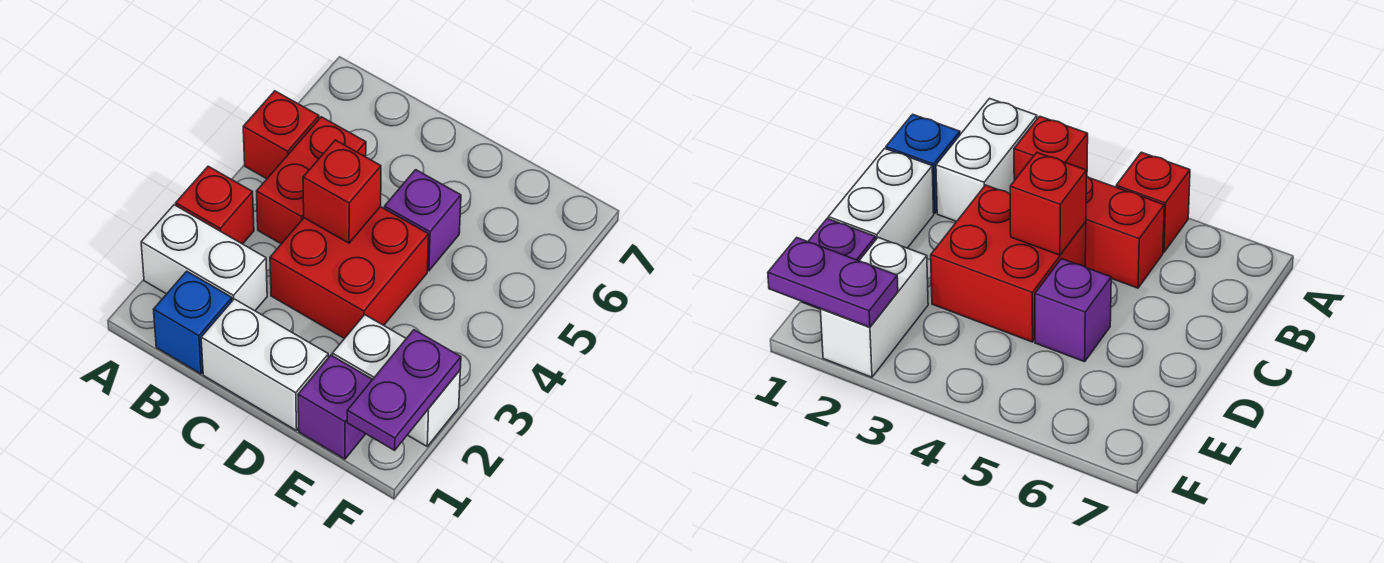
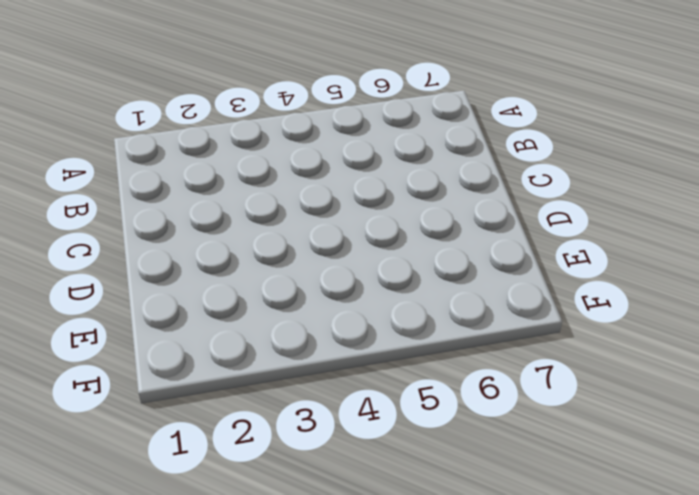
none -> white brick A2:B2 level 1
none -> red brick A3 level 1
none -> red brick A5 level 1

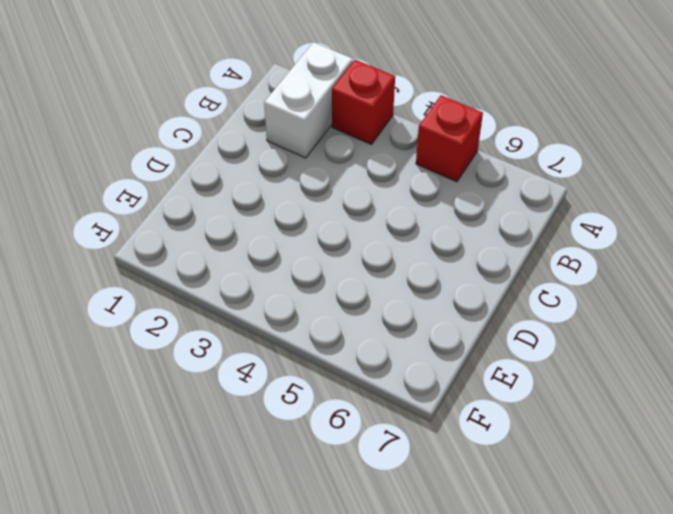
none -> blue brick B1 level 1
none -> red brick B4:B5 level 1
none -> white brick C1:D1 level 1

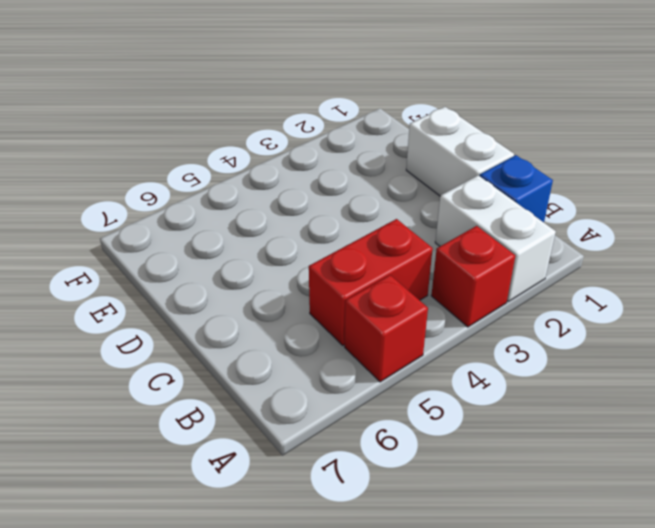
none -> red brick C3:D4 level 1
none -> purple brick D5 level 1
none -> purple brick E1 level 1

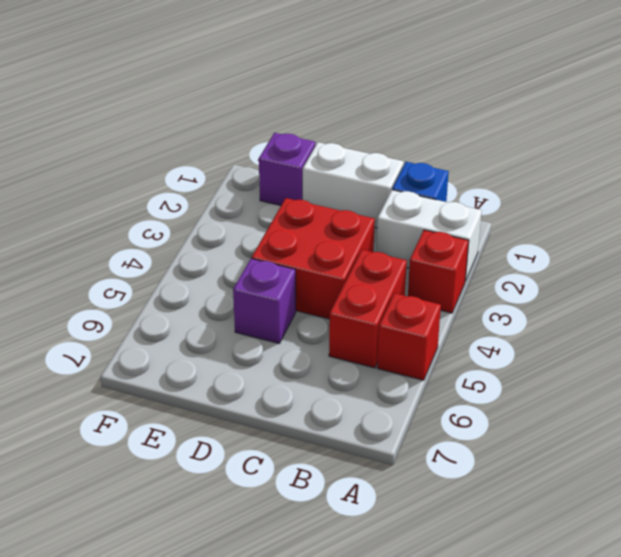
none -> white brick E2:F2 level 1
none -> red brick C4 level 2
none -> purple plate F1:F2 level 2

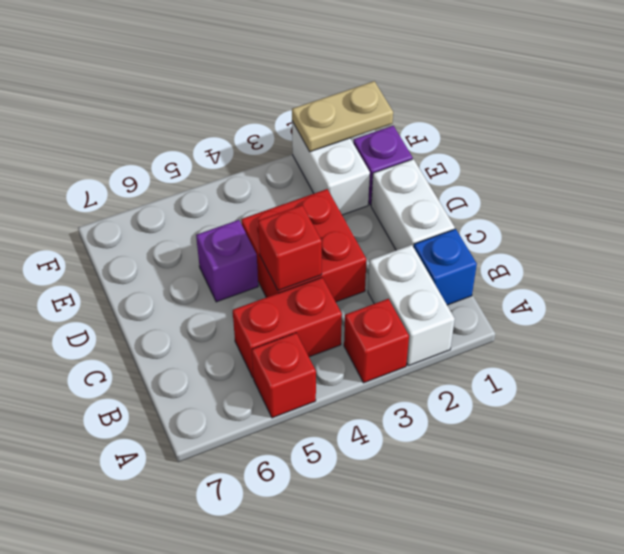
tan plate F1:F2 level 2 -> purple plate F1:F2 level 2

